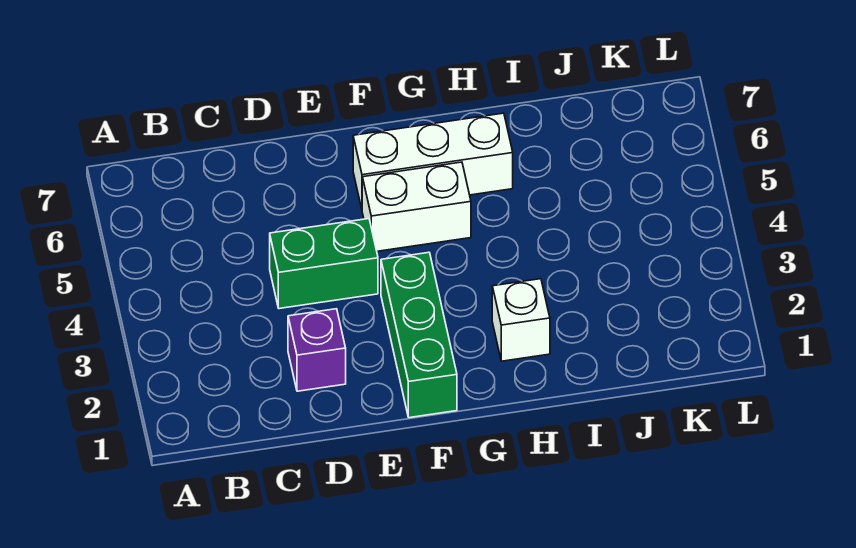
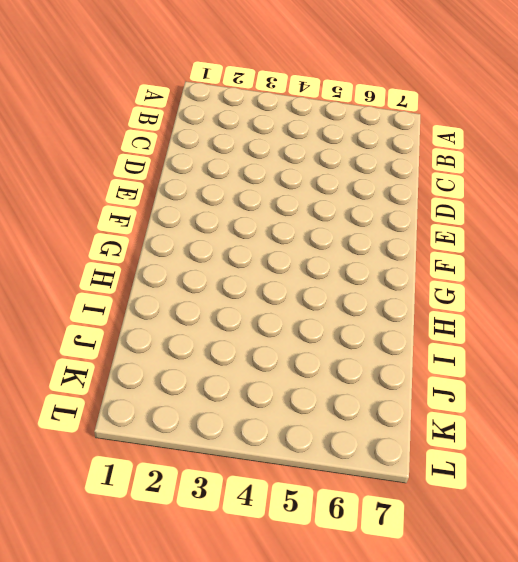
none -> purple brick D2 level 1
none -> green brick D4:E4 level 1

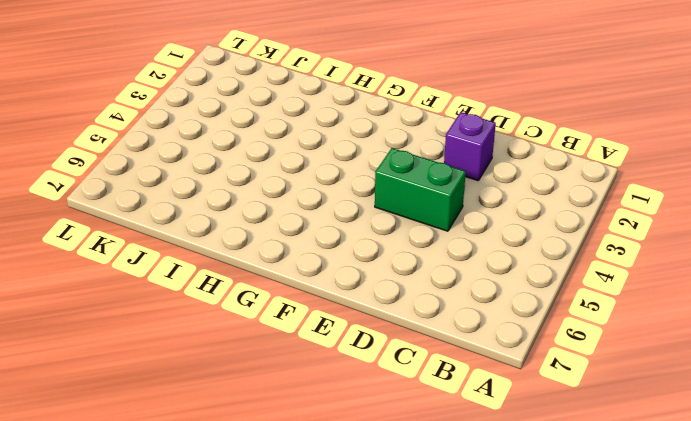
none -> green brick F1:F3 level 1
none -> white brick F5:G5 level 1

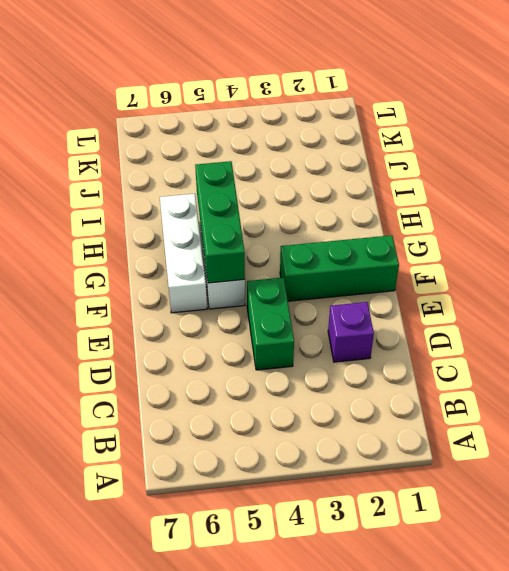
green brick F5:H5 level 2 -> none
none -> white brick H2 level 1

